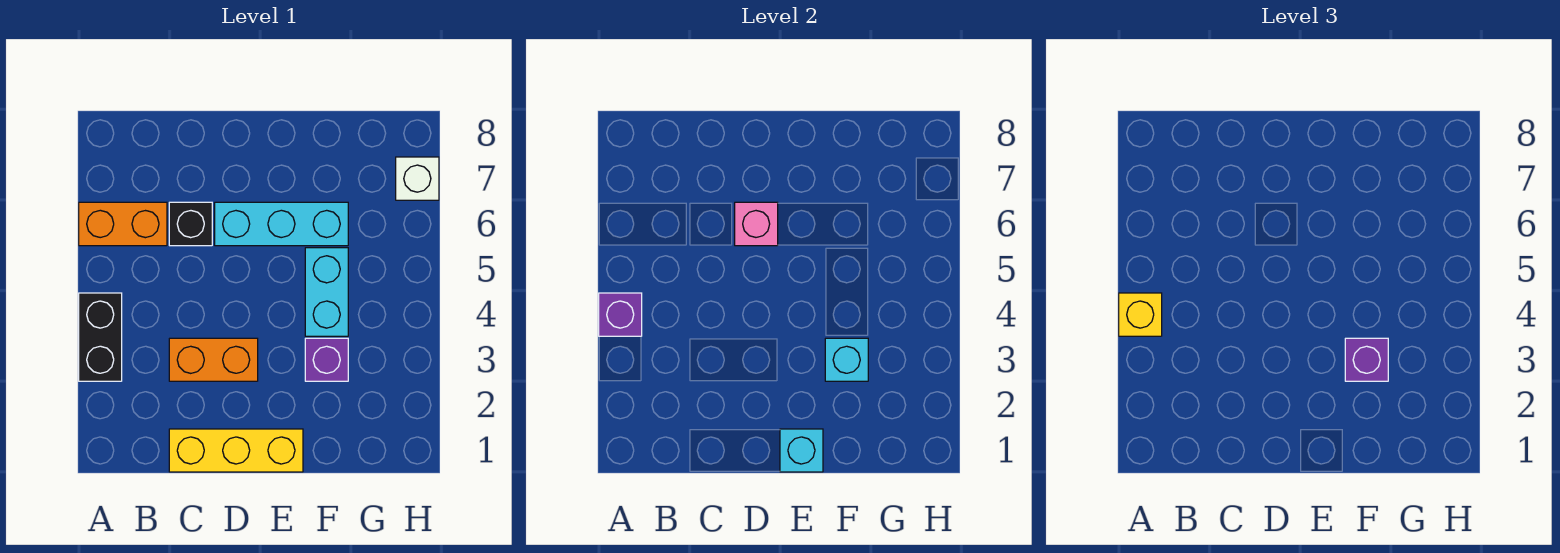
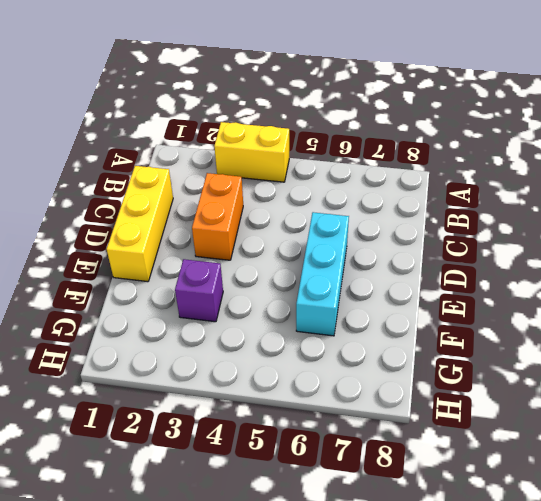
yellow brick A3:A4 level 1 -> black brick A3:A4 level 1
none -> orange brick A6:B6 level 1
none -> black brick C6 level 1
none -> cyan brick F4:F5 level 1

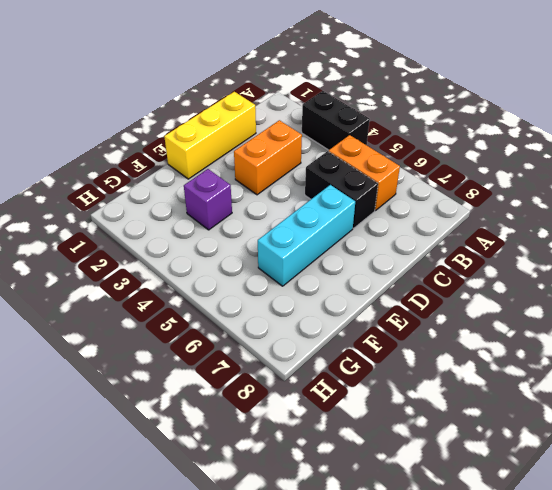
orange brick B5:B6 level 1 -> orange brick A6:B6 level 1
black brick C5:C6 level 1 -> black brick C6 level 1
none -> cyan brick F4:F5 level 1
none -> white brick H7 level 1
none -> purple brick A4 level 2

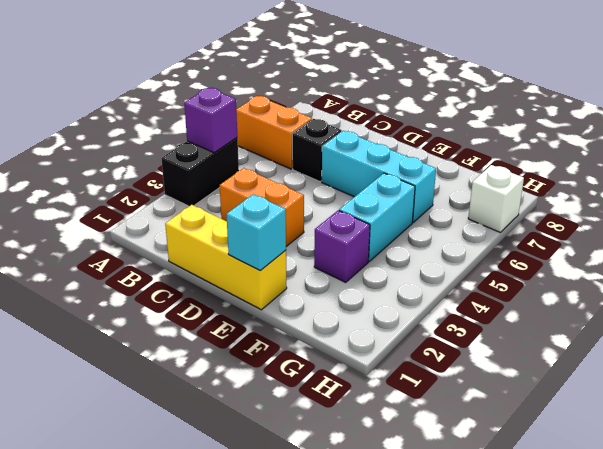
none -> pink brick D6 level 2
none -> cyan brick F3 level 2
none -> yellow brick A4 level 3

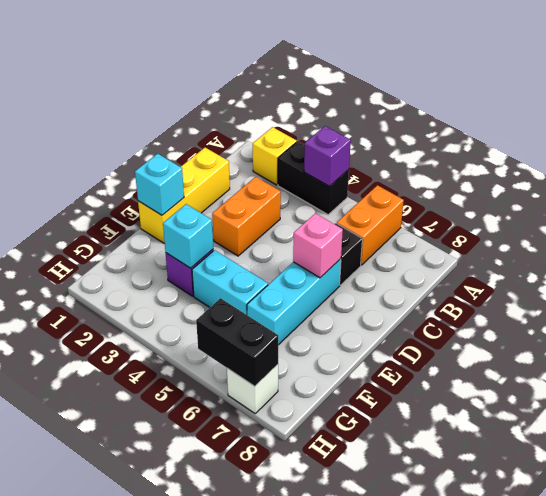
yellow brick A2 level 1 -> yellow brick A4 level 3
black brick H6:H7 level 2 -> none
none -> purple brick F3 level 3

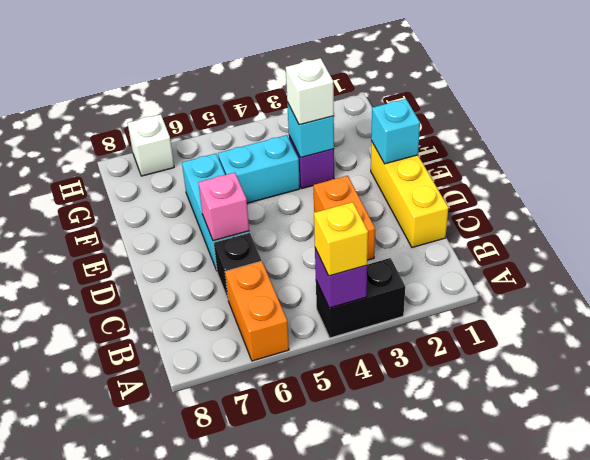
white brick F3 level 3 -> purple brick F3 level 3

